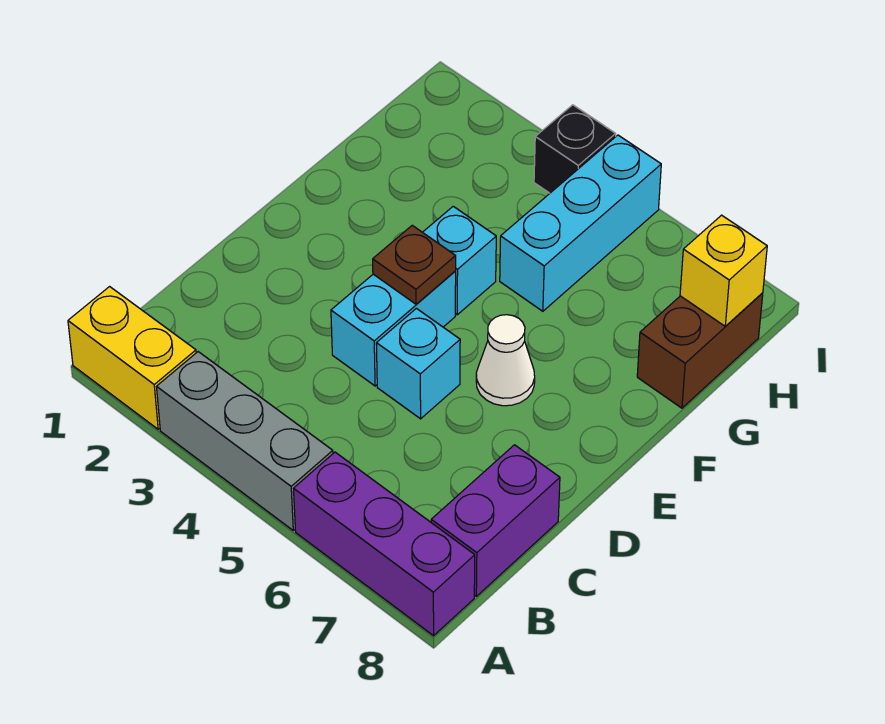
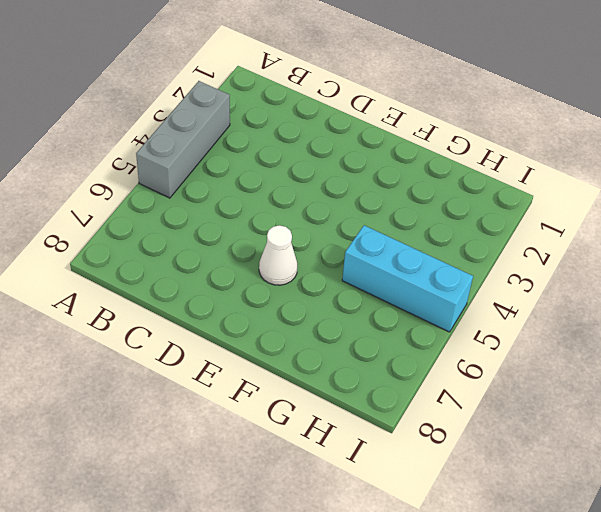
none -> yellow brick A1:A2 level 1
none -> purple brick A6:A8 level 1
none -> purple brick B8:C8 level 1

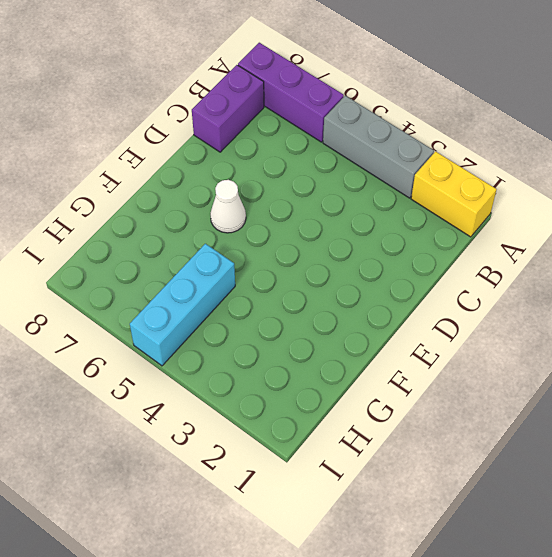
none -> cyan brick D4:E4 level 1
none -> cyan brick D5 level 1
none -> cyan brick F4 level 1

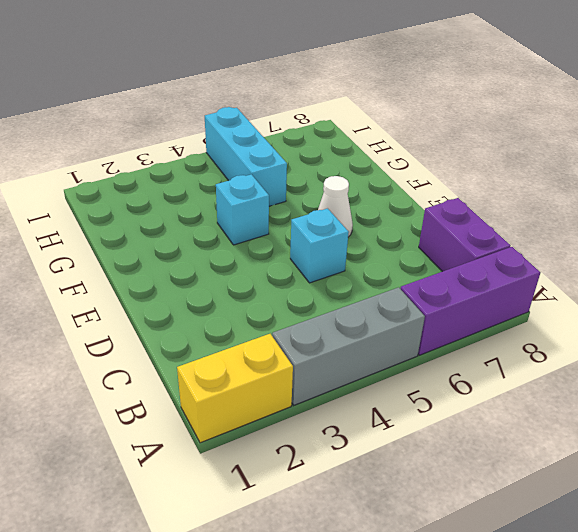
none -> cyan brick D4:E4 level 1
none -> brown brick G8:H8 level 1
none -> black brick I4 level 1

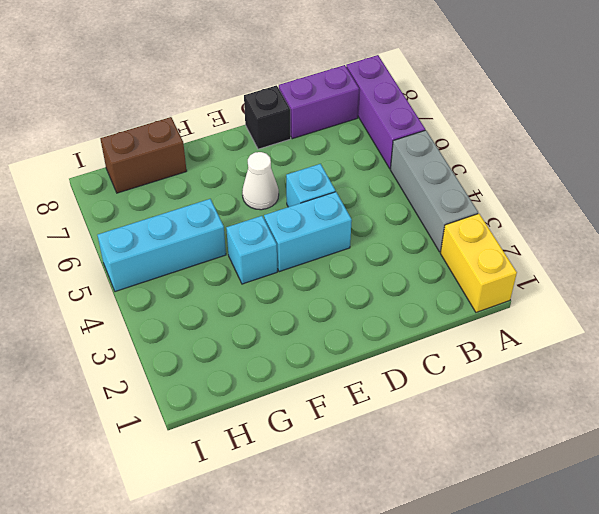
black brick D8 level 1 -> black brick I4 level 1
none -> brown plate E4 level 2
none -> yellow brick H8 level 2

